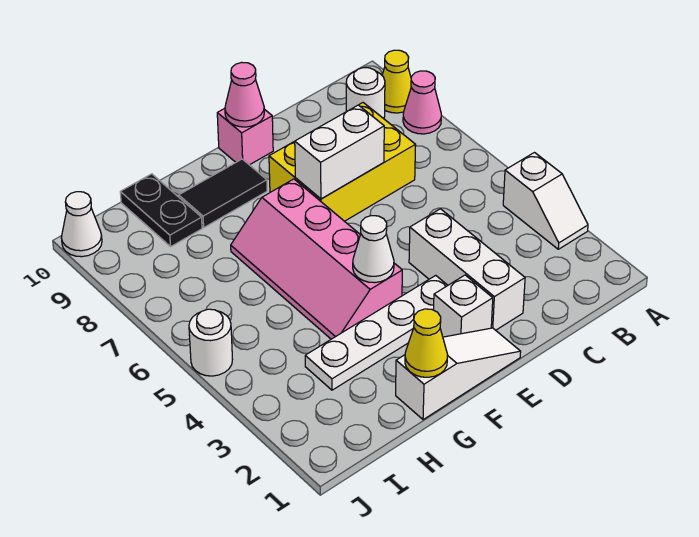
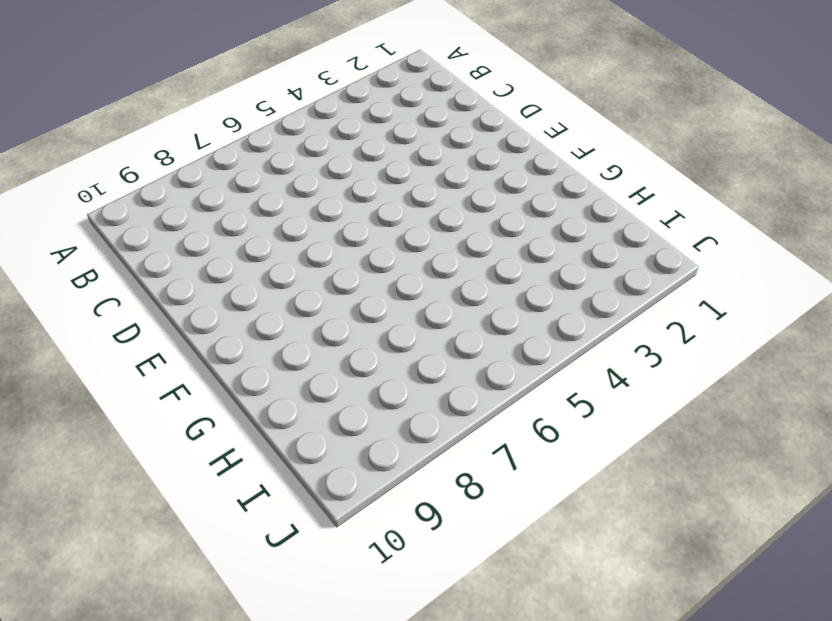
none -> white slope A3:A4 level 1 top 4
none -> pink cone A8 level 1
none -> yellow cone A9 level 1

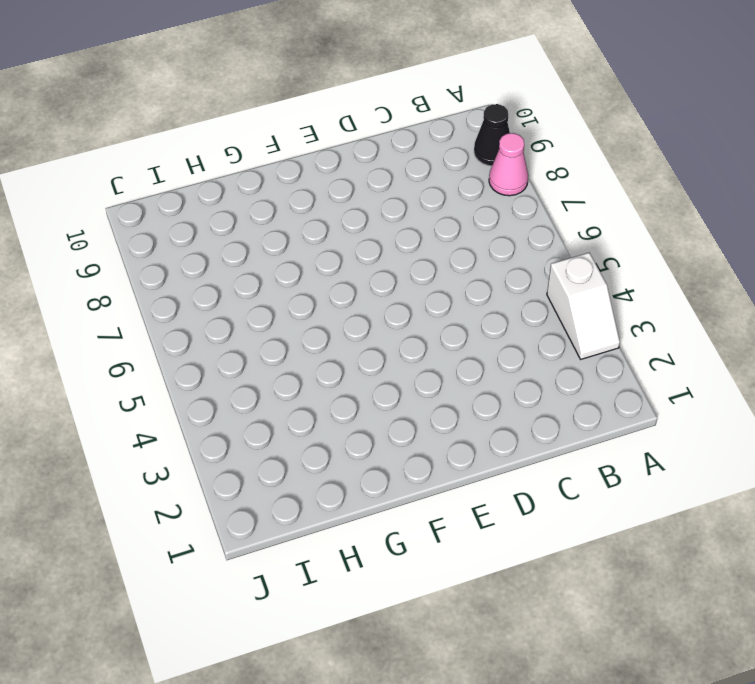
black cone A9 level 1 -> yellow cone A9 level 1
none -> white round brick B9 level 1
none -> yellow brick C7:E8 level 1
none -> white brick D2:D4 level 1

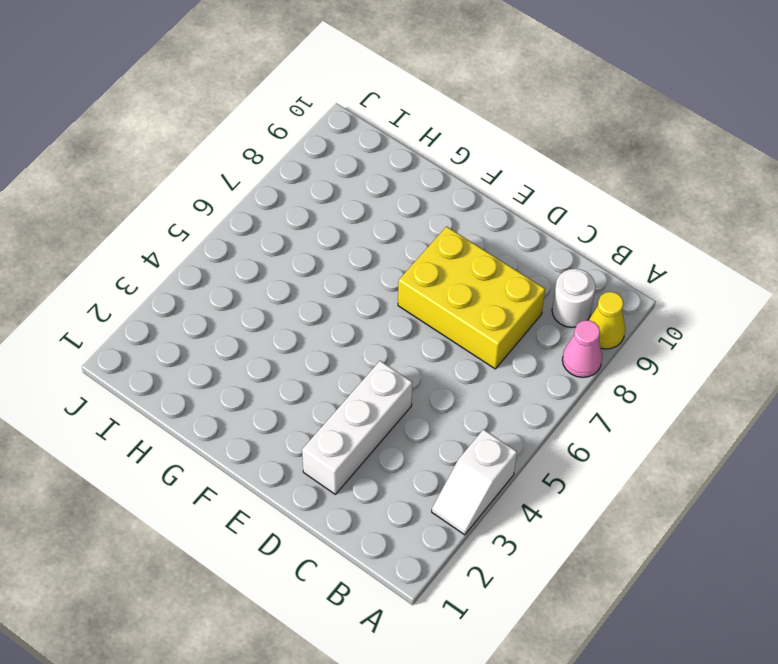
none -> white slope E1:G1 level 1 top G
none -> white brick E2 level 1
none -> white plate E3:H3 level 1

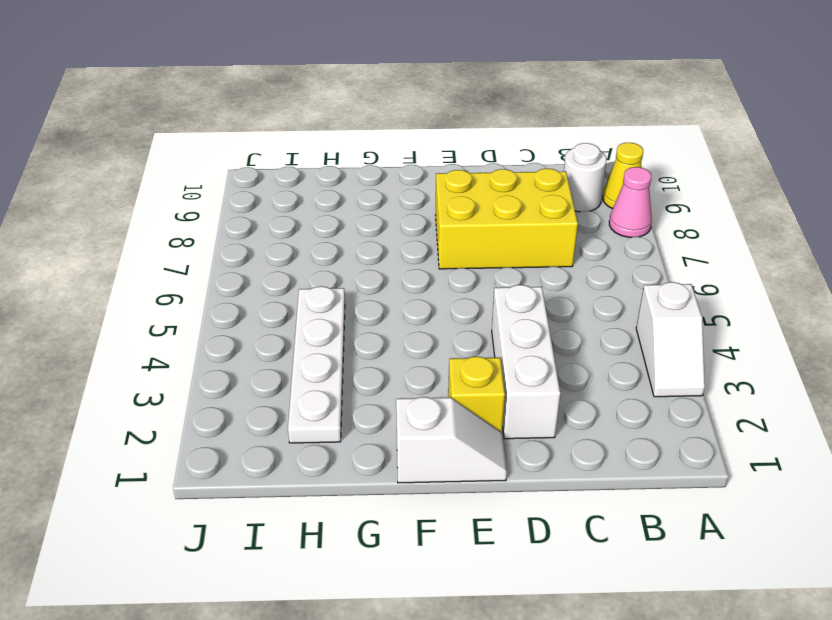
white slope E1:F1 level 1 top F -> white slope E1:G1 level 1 top G
yellow brick E2 level 1 -> white brick E2 level 1
white plate H2:H5 level 1 -> white plate E3:H3 level 1
none -> pink brick E10 level 1
none -> pink slope F4:G7 level 1 top F
none -> black tile F9:G9 level 1

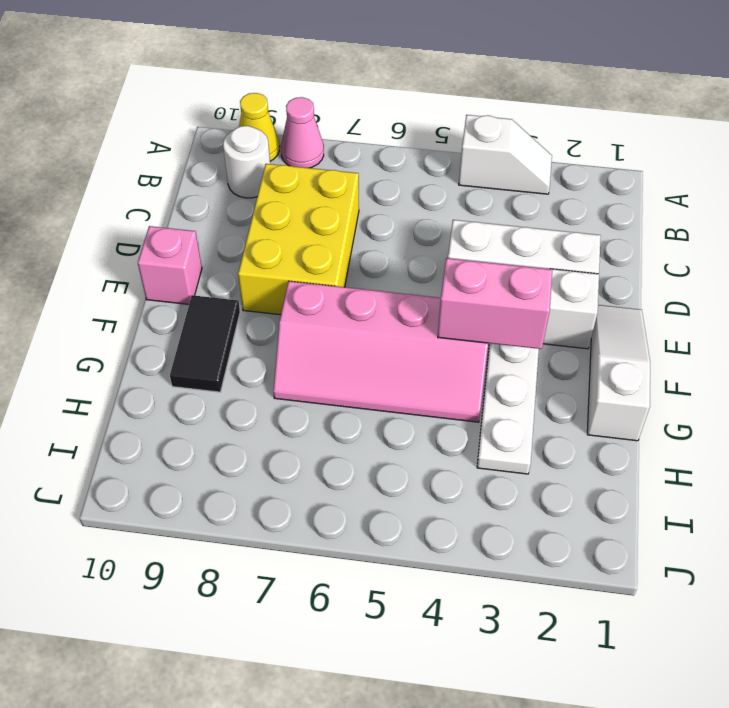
pink brick F3:F4 level 2 -> white cone F4 level 2
none -> black plate H9:H10 level 1
none -> white round brick J5 level 1
none -> white cone J10 level 1

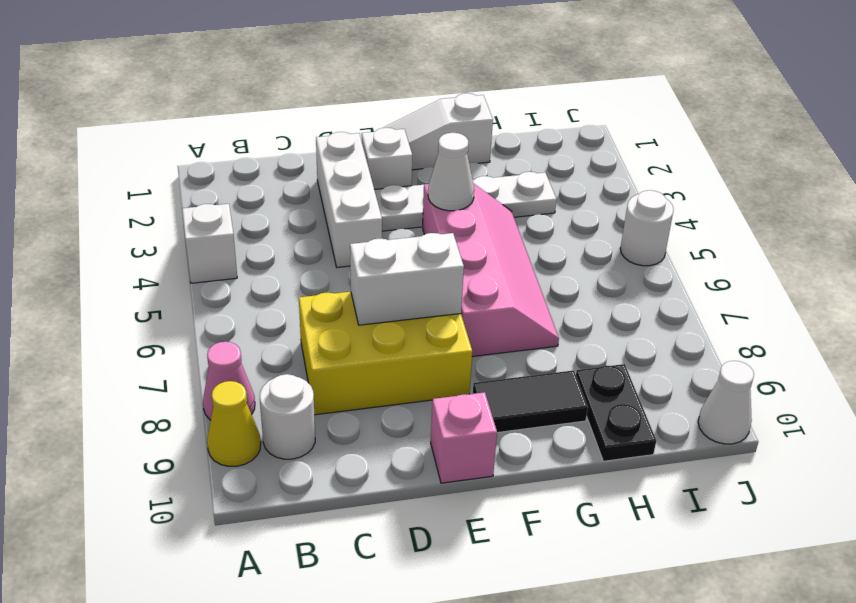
none -> pink cone E10 level 2
none -> yellow cone G1 level 2

